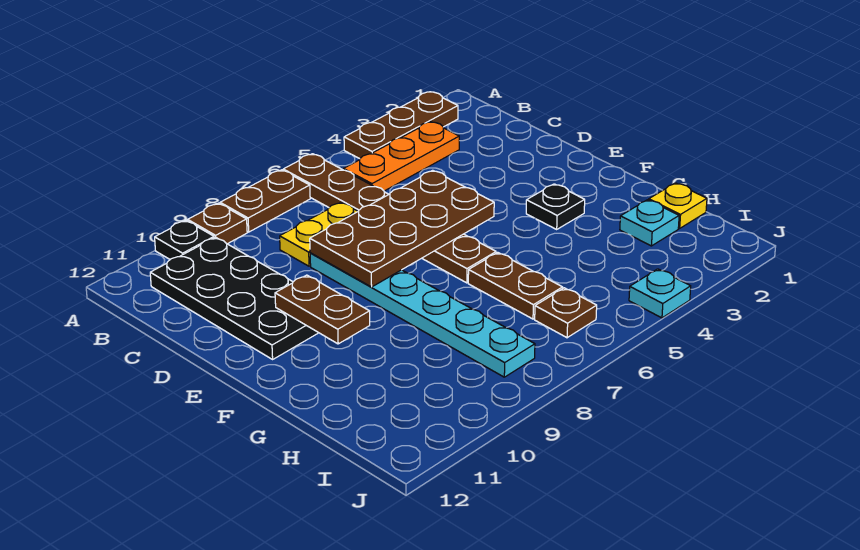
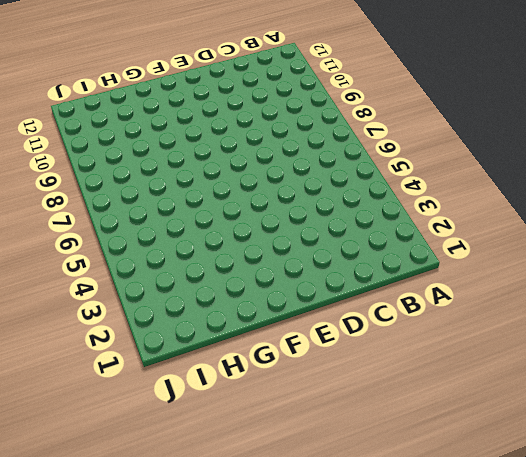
none -> brown plate A2:A4 level 1
none -> brown plate A6:F6 level 1
none -> brown plate A7:A8 level 1

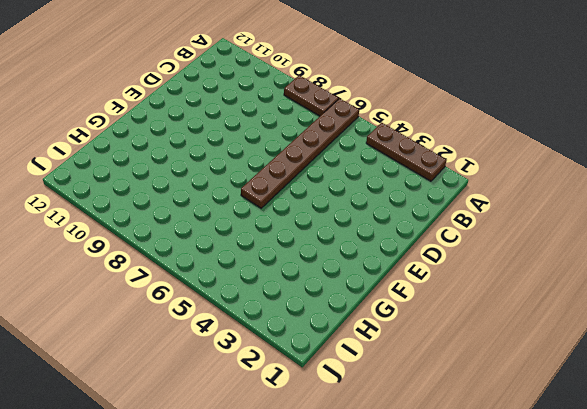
none -> brown plate A9 level 1
none -> black plate A10 level 1
none -> orange plate B3:B5 level 1

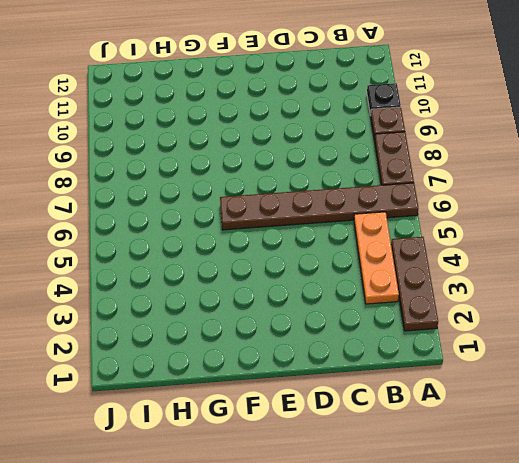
none -> black plate B10:E11 level 1
none -> yellow plate C7:C8 level 1
none -> cyan plate D8:I8 level 1

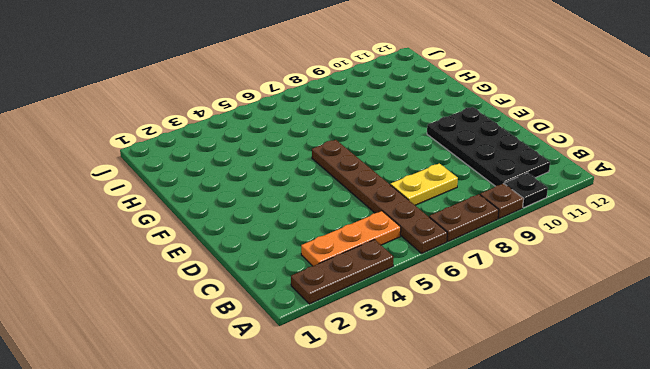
none -> cyan plate D8:I8 level 1
none -> black plate F3 level 1
none -> brown plate G6:H6 level 1

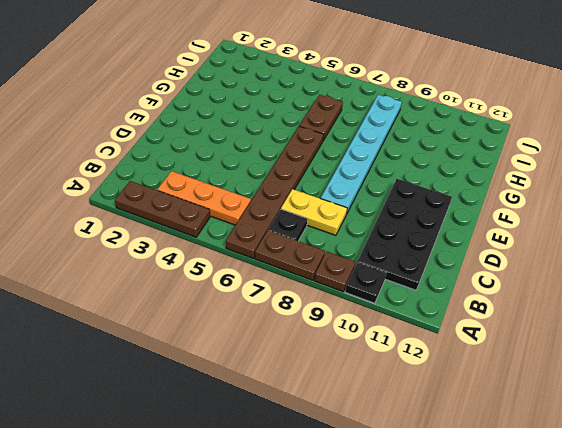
black plate B7 level 1 -> black plate F3 level 1
none -> yellow plate H1 level 1
none -> cyan plate H2 level 1
none -> brown plate I6 level 1

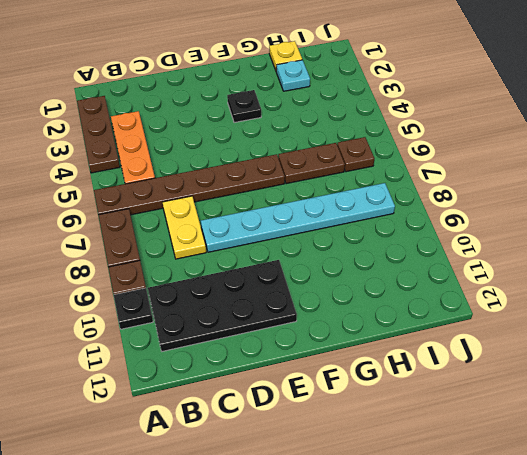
none -> cyan plate J4 level 1
none -> brown plate D5:E8 level 2
none -> brown plate E10:F10 level 2

